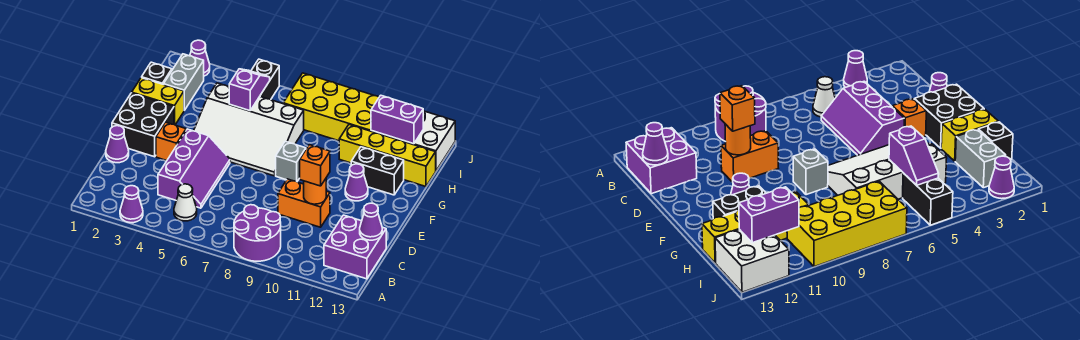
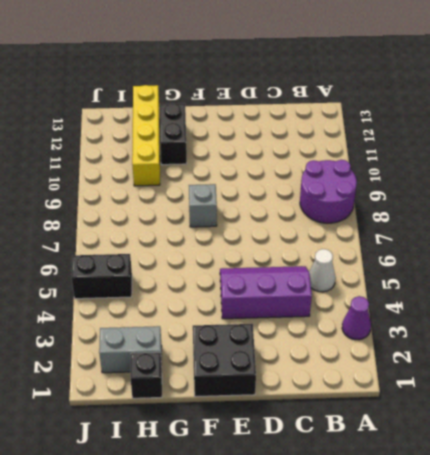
none -> purple brick B12:C13 level 1
none -> purple cone D1 level 1
none -> orange brick D9:D10 level 1

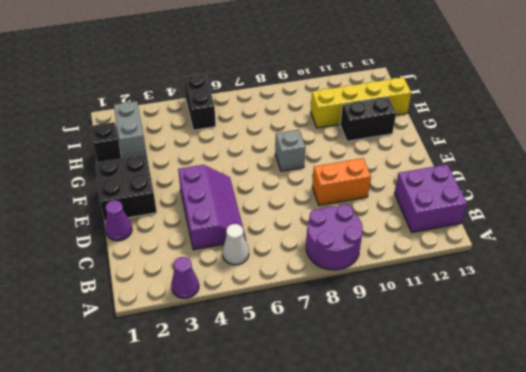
none -> orange brick E3 level 1
none -> white slope F4:H7 level 1 top H
none -> purple cone F11 level 1

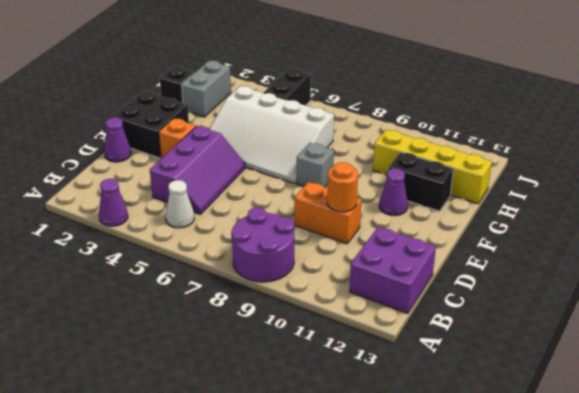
none -> yellow brick G1:G2 level 1
none -> yellow brick I7:J10 level 1
none -> white brick I12:J13 level 1

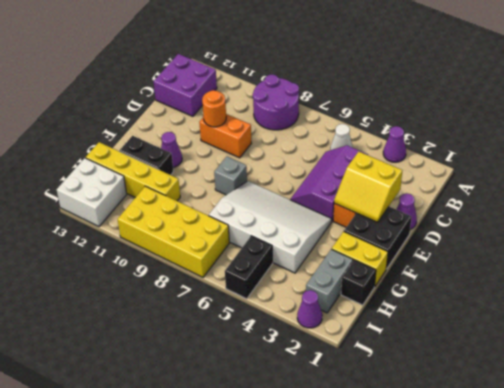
yellow slope D2:E3 level 2 top D -> none
none -> purple cone C13 level 2
none -> purple slope H5:I5 level 2 top H
none -> purple brick I11:I12 level 2

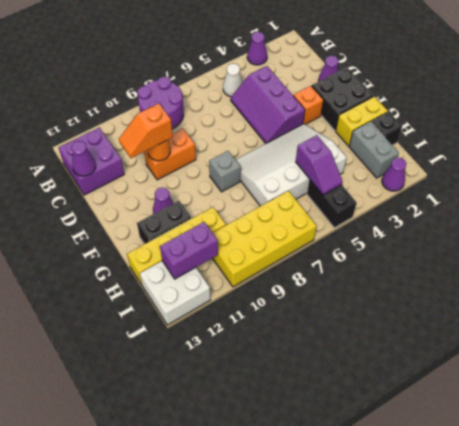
orange slope D10:D11 level 3 top 10 -> orange brick D10 level 3

